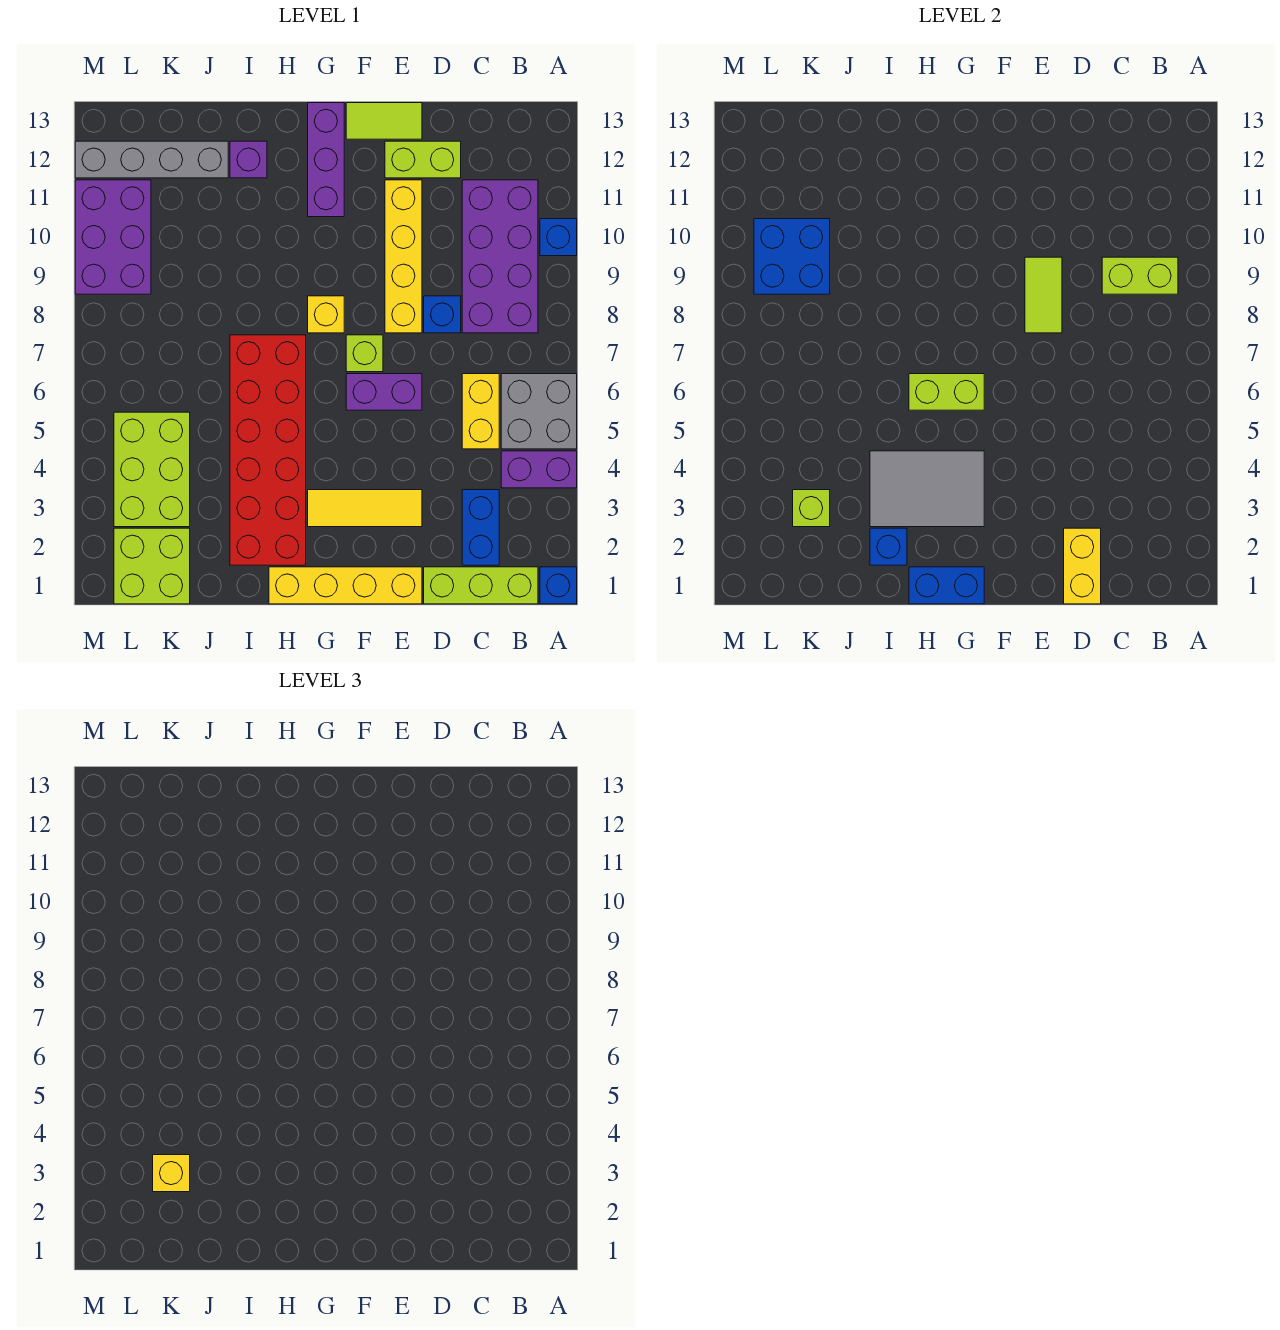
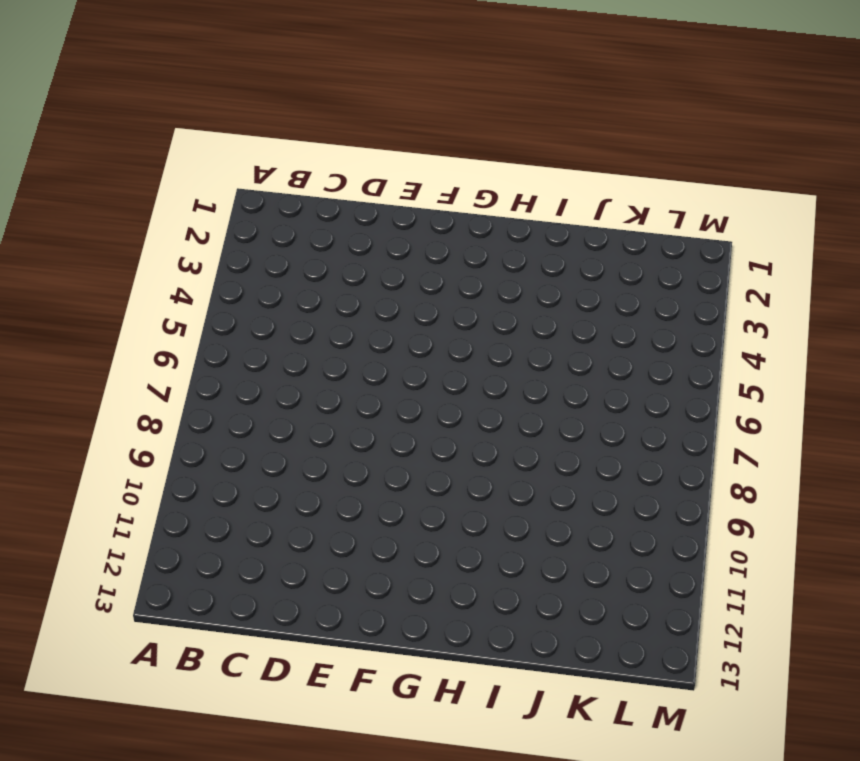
none -> blue brick A1 level 1
none -> purple brick A4:B4 level 1
none -> grey brick A5:B6 level 1
none -> blue brick A10 level 1

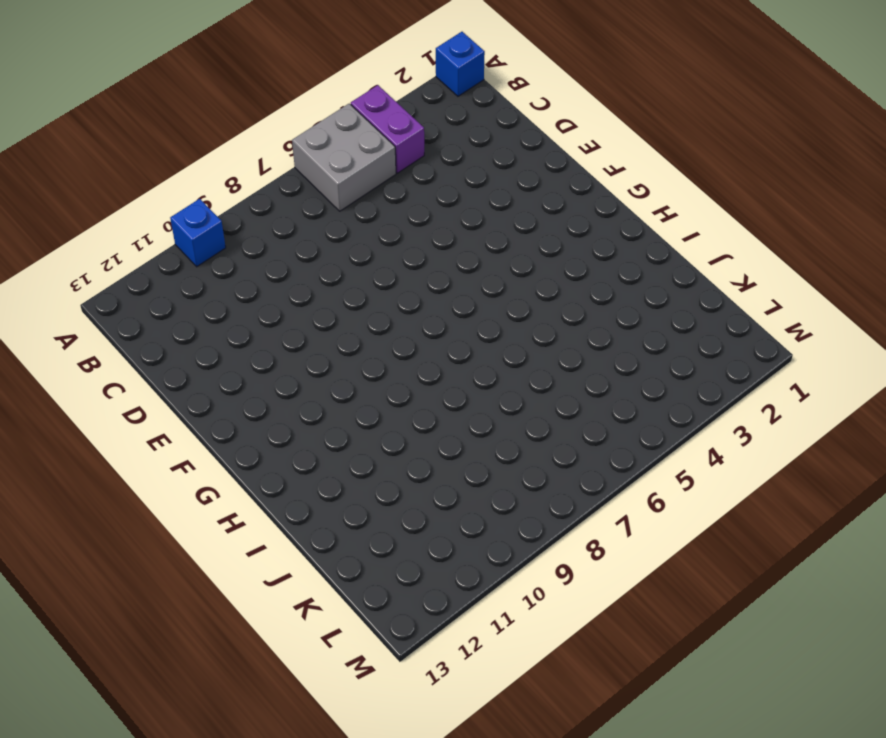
none -> lime brick B1:D1 level 1
none -> purple brick B8:C11 level 1
none -> blue brick C2:C3 level 1
none -> yellow brick C5:C6 level 1

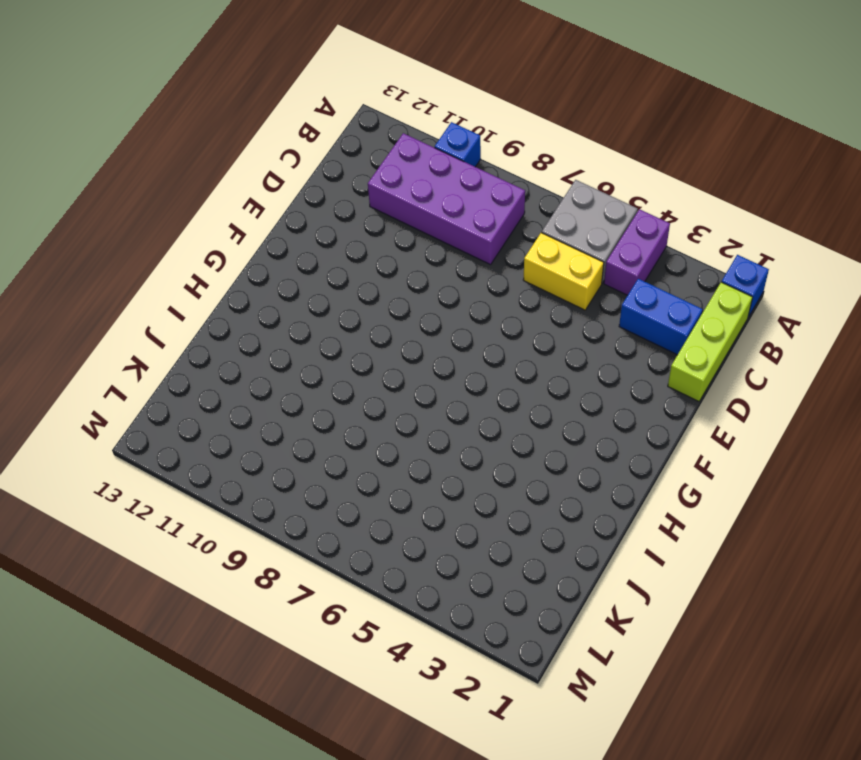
none -> blue brick D8 level 1
none -> lime brick D12:E12 level 1
none -> yellow brick E1:H1 level 1
none -> yellow tile E3:G3 level 1

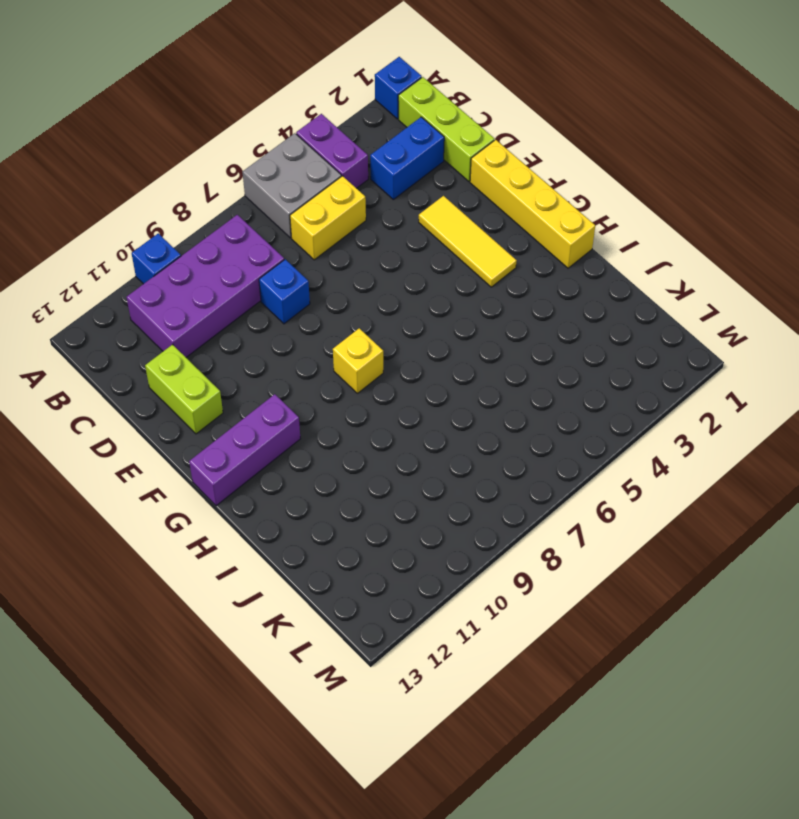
none -> purple brick E6:F6 level 1
none -> yellow brick E8:E11 level 1
none -> lime tile E13:F13 level 1
none -> lime brick F7 level 1

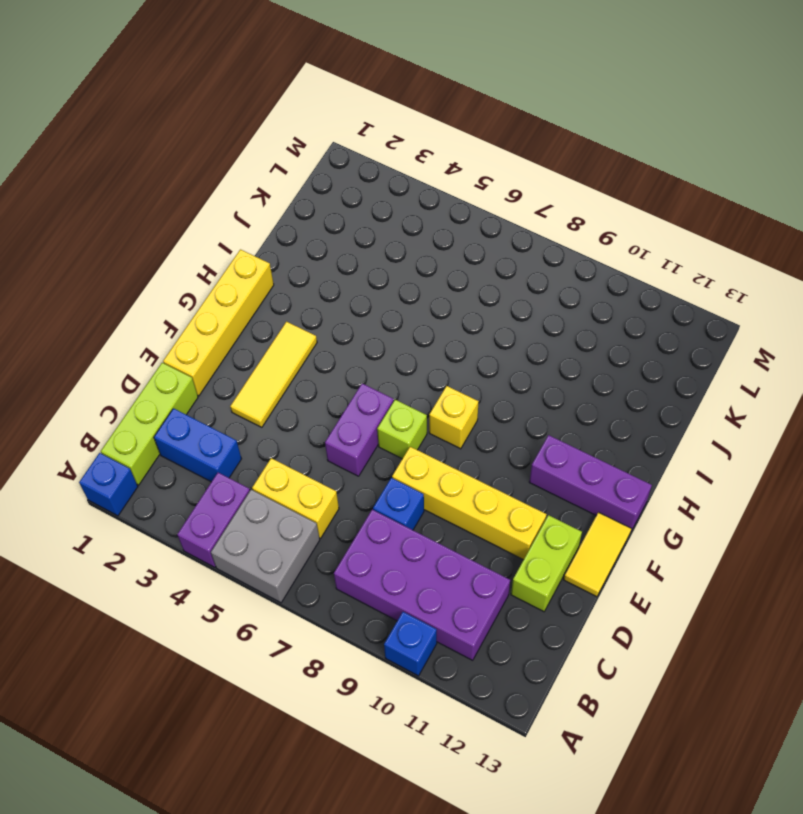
yellow tile E13:F13 level 1 -> lime tile E13:F13 level 1
none -> red brick H2:I7 level 1
none -> purple brick I12 level 1
none -> grey brick J12:M12 level 1
none -> lime brick K1:L2 level 1

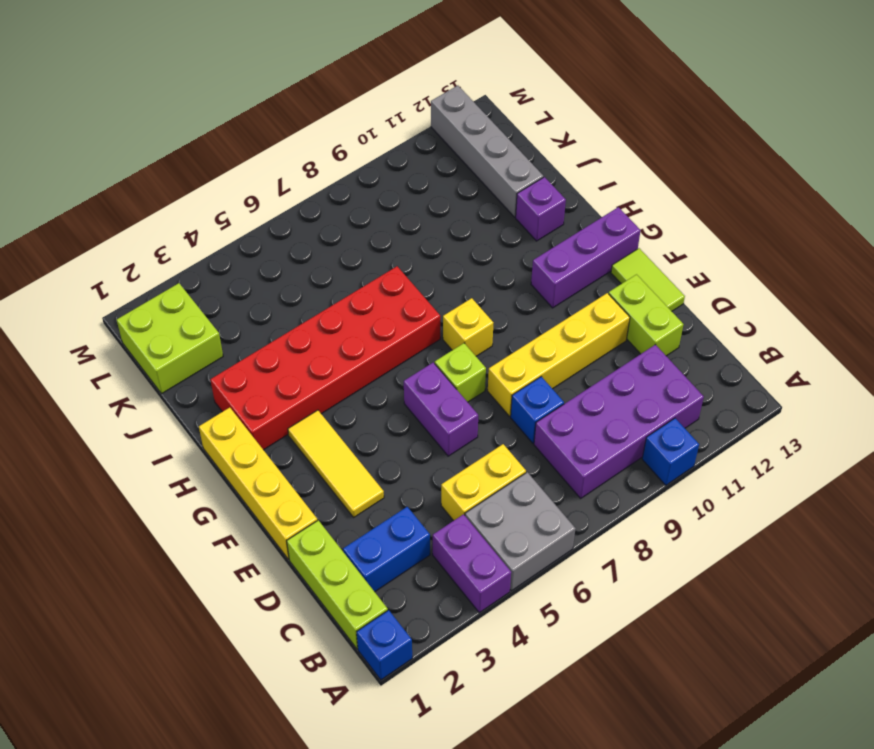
none -> lime brick K3:L5 level 1
none -> purple brick L9:M11 level 1
none -> lime brick B9:C9 level 2
none -> yellow brick D1:D2 level 2

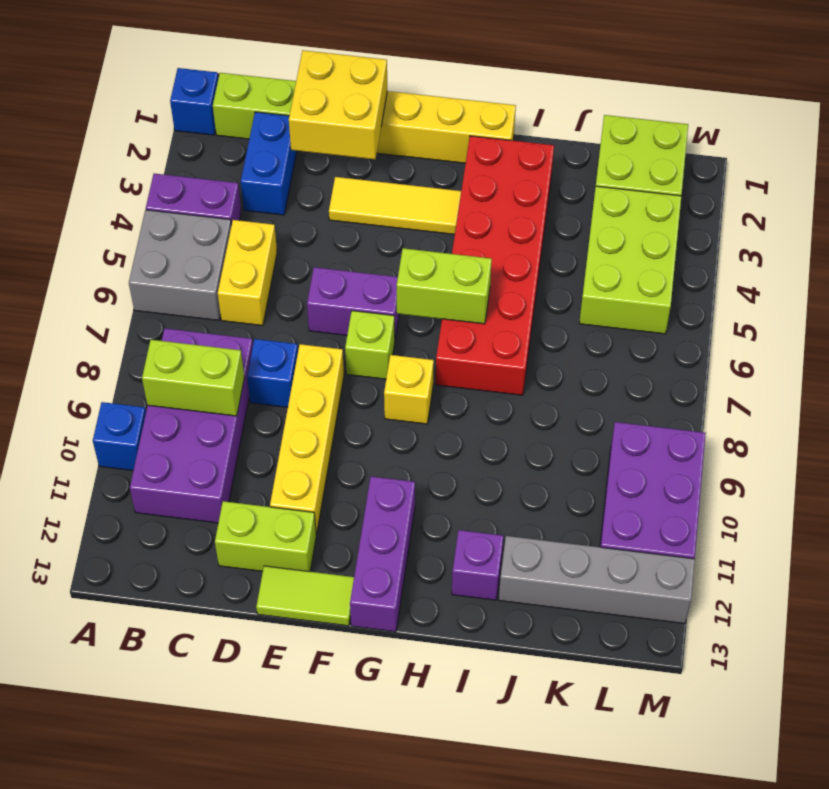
yellow brick D1:E2 level 2 -> yellow brick D1:D2 level 2
none -> lime tile E8:E9 level 2
none -> blue brick G1:H1 level 2
none -> grey tile G3:I4 level 2
none -> blue brick I2 level 2

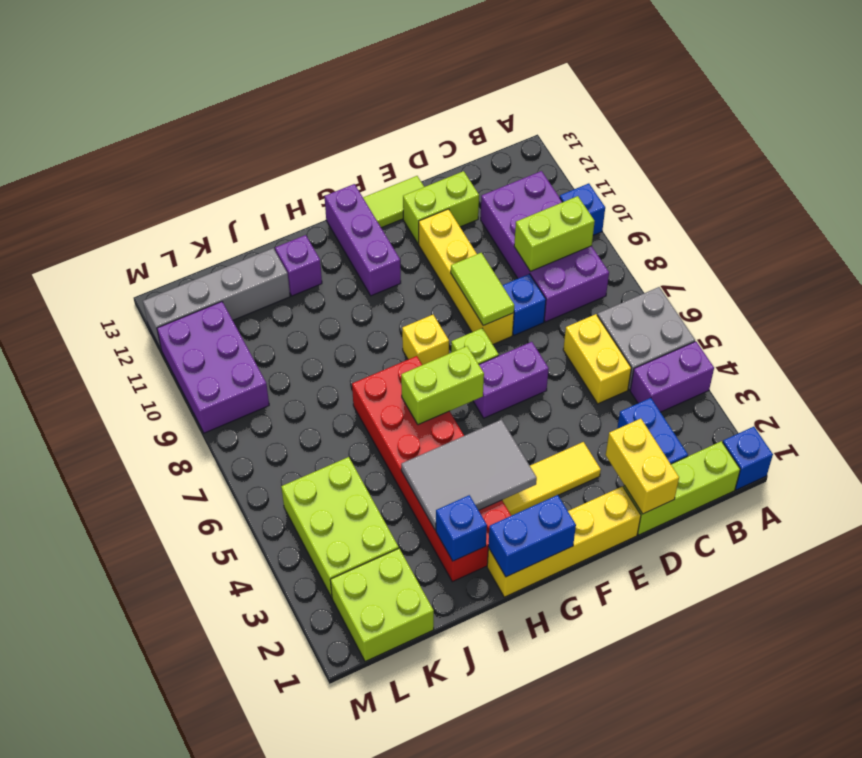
none -> lime brick K3 level 2
none -> blue brick K9:L10 level 2
none -> yellow brick K3 level 3

